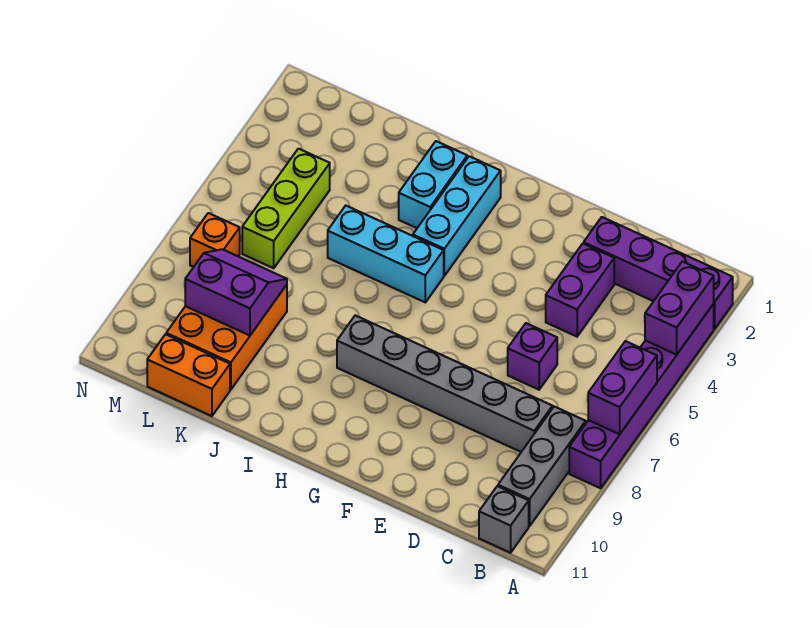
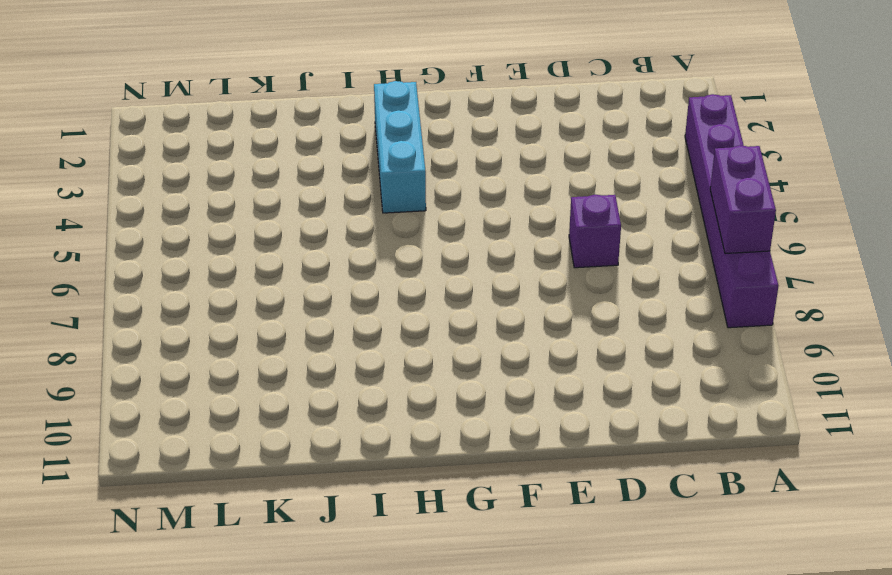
none -> purple brick A2:D2 level 1
none -> grey brick B8:B10 level 1
none -> grey brick B11 level 1

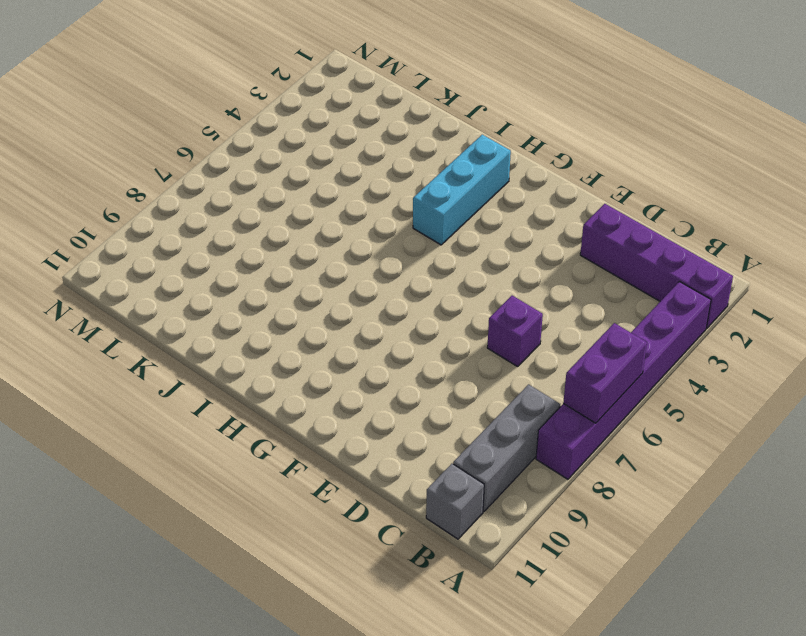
none -> grey brick C8:H8 level 1
none -> purple brick D3:D4 level 1
none -> cyan brick H5:J5 level 1

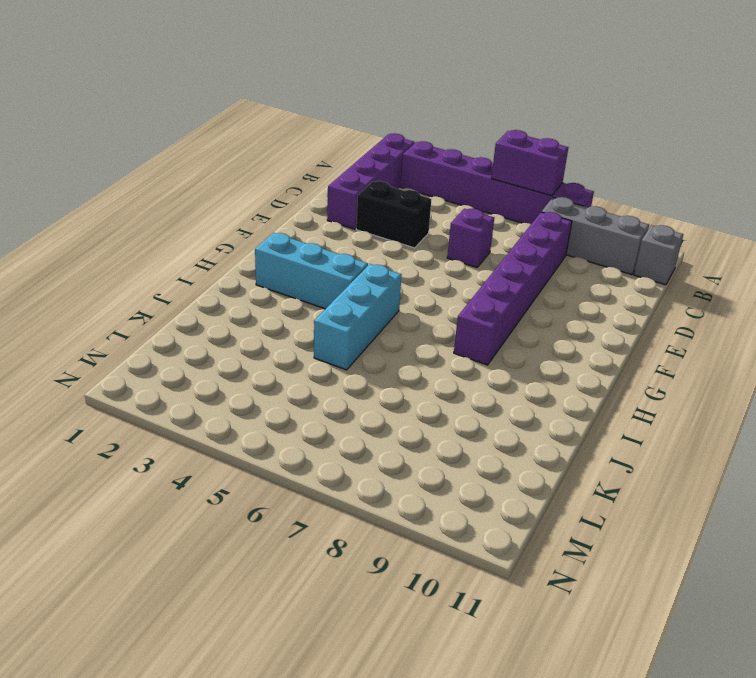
purple brick C8:H8 level 1 -> grey brick C8:H8 level 1
black brick D3:D4 level 1 -> purple brick D3:D4 level 1
none -> cyan brick I2:I3 level 1
none -> orange brick K8:L10 level 1
none -> orange brick K11:L11 level 1

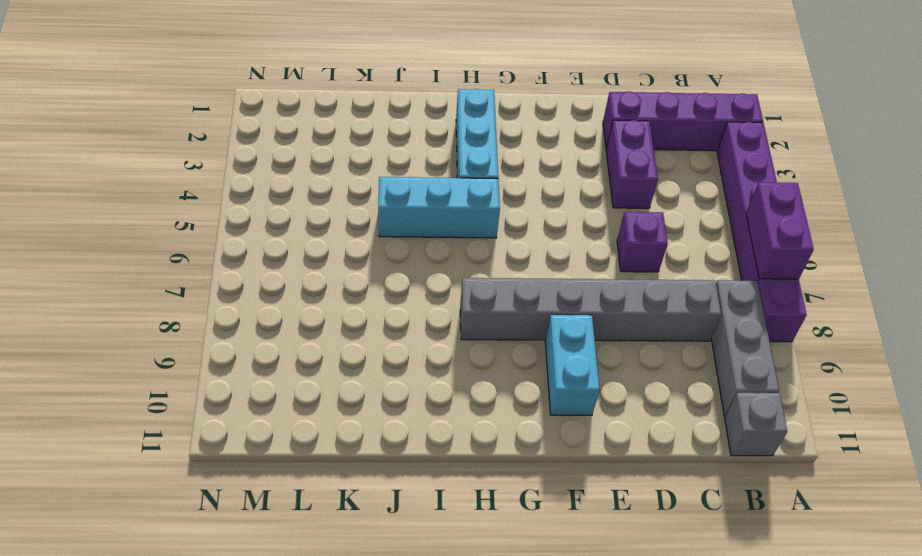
cyan brick F9:F10 level 1 -> cyan brick I2:I3 level 1
none -> orange brick K8:L10 level 1
none -> orange brick K11:L11 level 1
none -> lime brick L4:L6 level 1

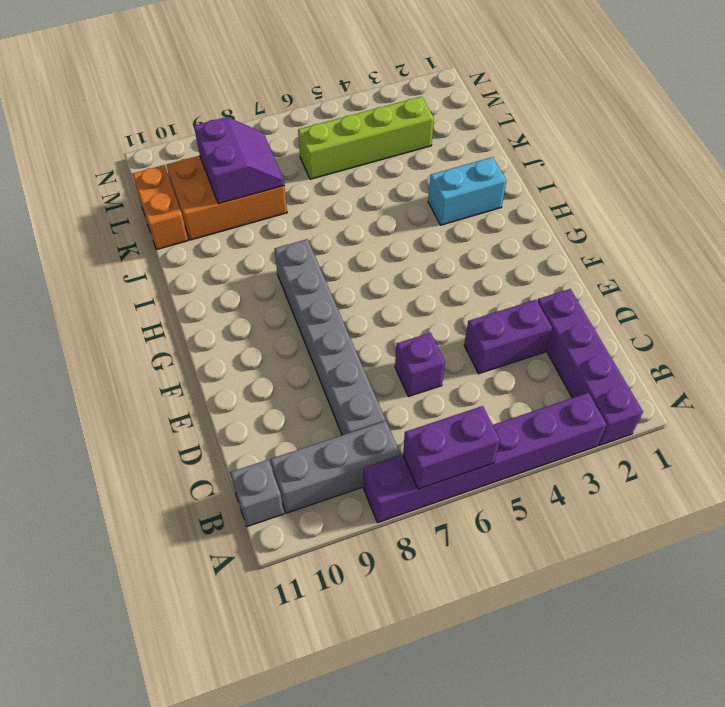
lime brick L3:L6 level 1 -> lime brick L4:L6 level 1
none -> cyan brick H2:H4 level 1
none -> cyan brick H5:J5 level 1
none -> orange brick M7 level 1

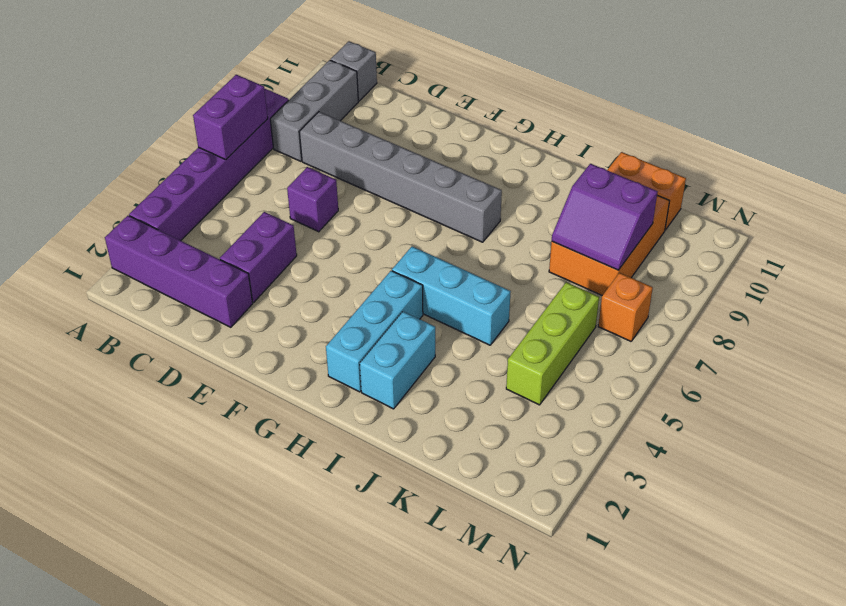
none -> purple brick A3:A4 level 2

